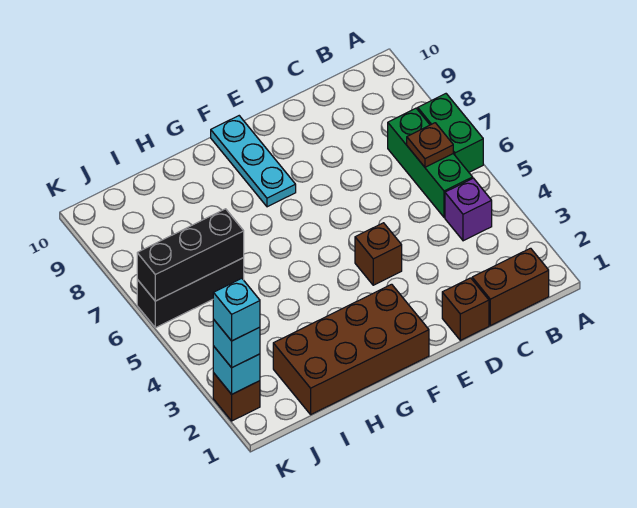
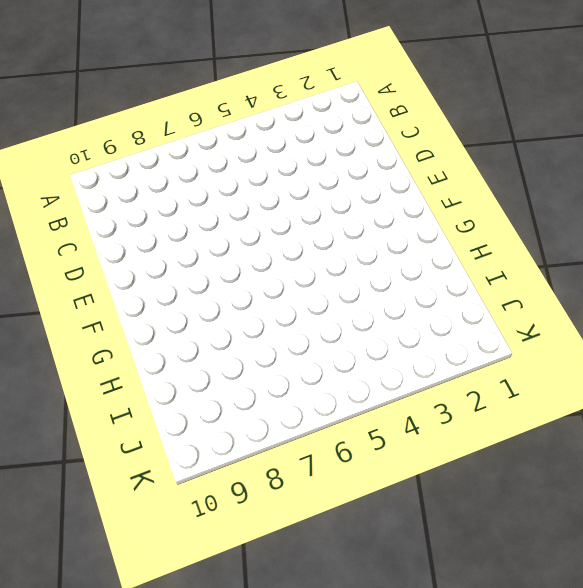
none -> green brick A6:A7 level 1
none -> brown brick B1:C1 level 1
none -> purple brick B4 level 1

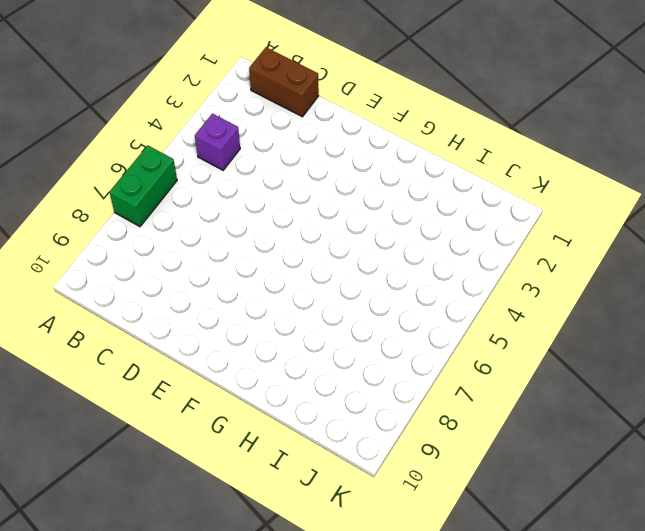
none -> green brick B5:B7 level 1
none -> brown brick D1 level 1
none -> brown brick E4 level 1

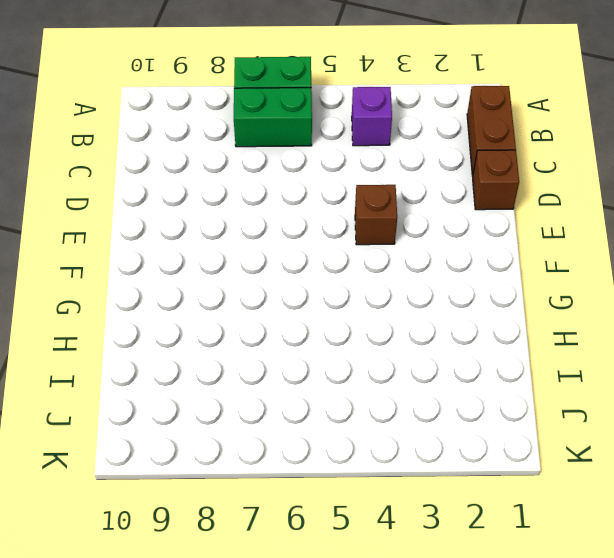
green brick B6:B7 level 1 -> green brick B5:B7 level 1
none -> brown brick F1:I2 level 1
none -> cyan plate F8:F10 level 1
none -> black brick I6:K6 level 1

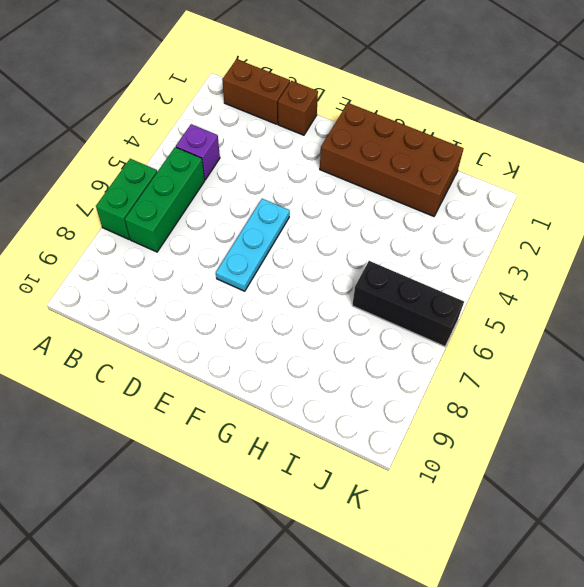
cyan plate E5:E7 level 1 -> cyan plate F8:F10 level 1
none -> brown brick E4 level 1
none -> brown brick K2 level 1
none -> brown plate B6 level 2

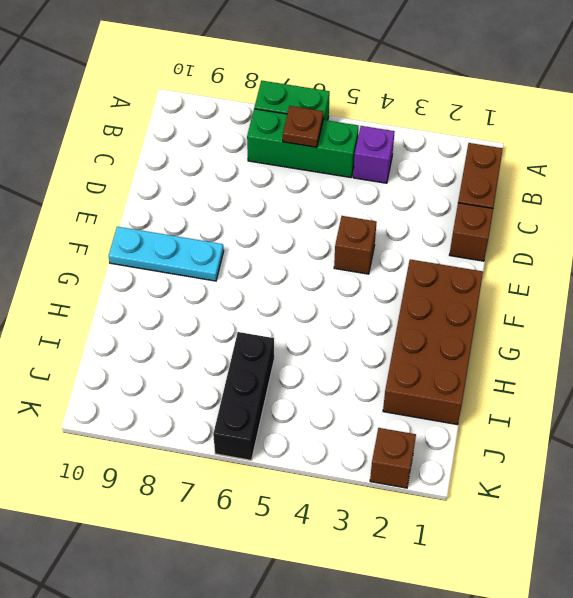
none -> black brick I6:K6 level 2
none -> cyan brick K2 level 2
none -> cyan brick K2 level 3

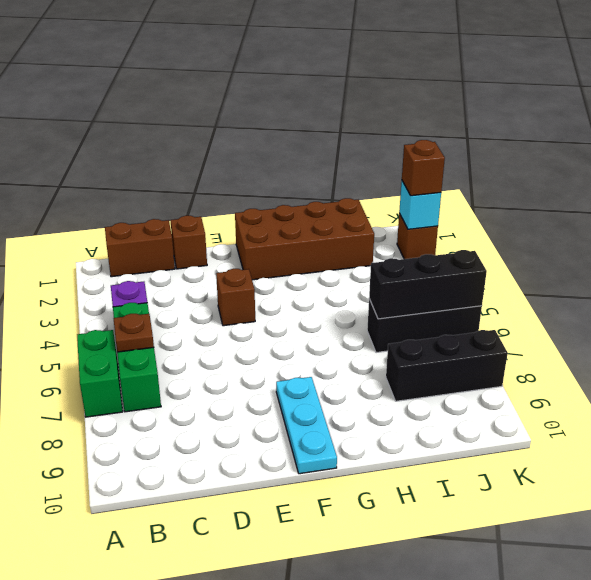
black brick I8:K8 level 1 -> none
brown brick K2 level 3 -> cyan brick K2 level 3
none -> cyan brick K2 level 4

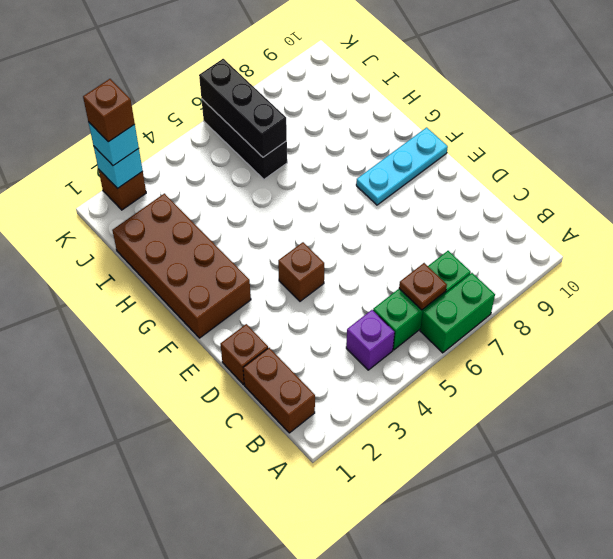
brown brick K2 level 4 -> cyan brick K2 level 4

